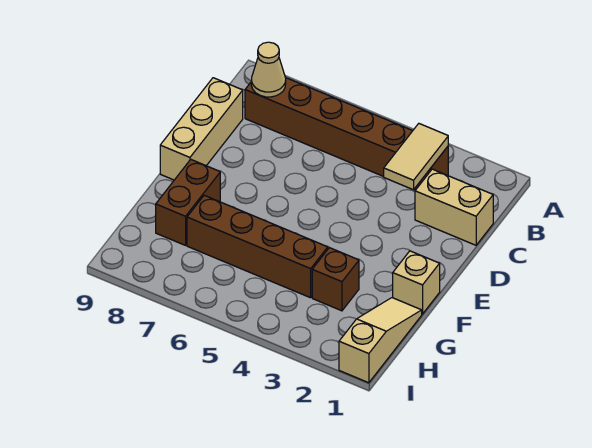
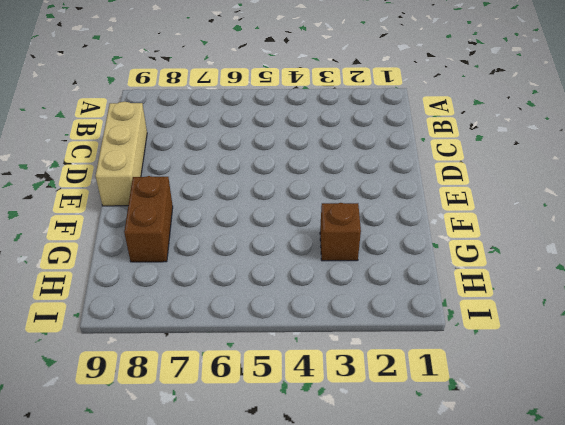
none -> brown brick B3:B8 level 1
none -> tan brick C1:C2 level 1

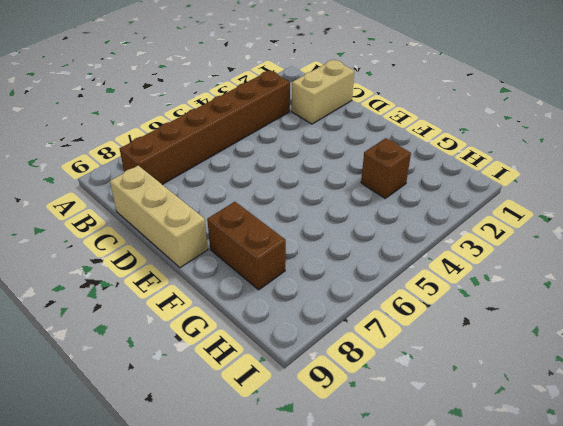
none -> tan brick F1 level 1
none -> tan slope G1:I1 level 1 top I

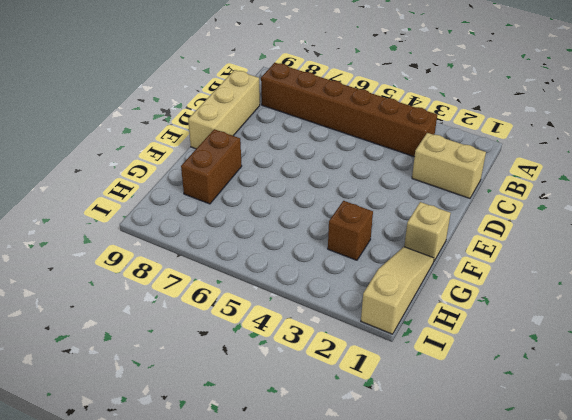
none -> brown brick G4:G7 level 1
none -> tan tile B3:C3 level 2

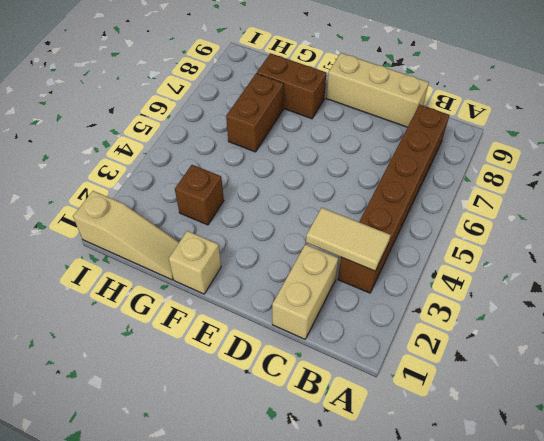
brown brick G6:G7 level 1 -> brown brick G4:G7 level 1
none -> tan cone B8 level 2

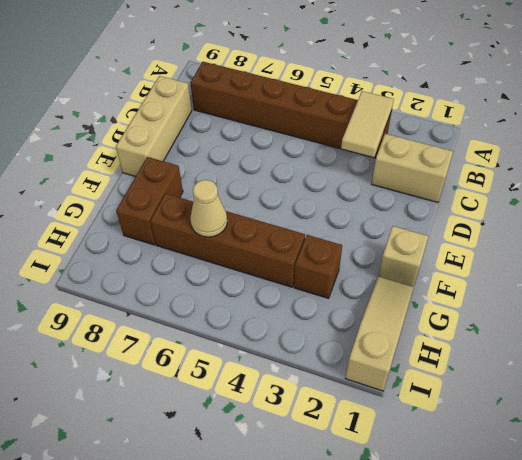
tan cone G6 level 2 -> tan cone B8 level 2

